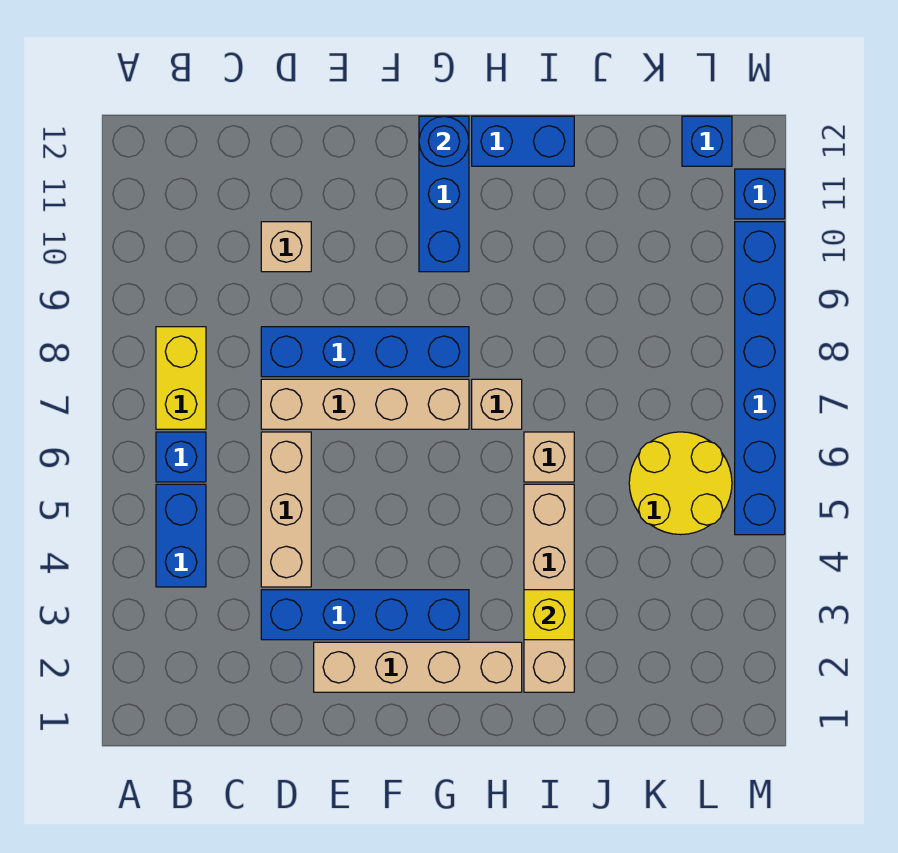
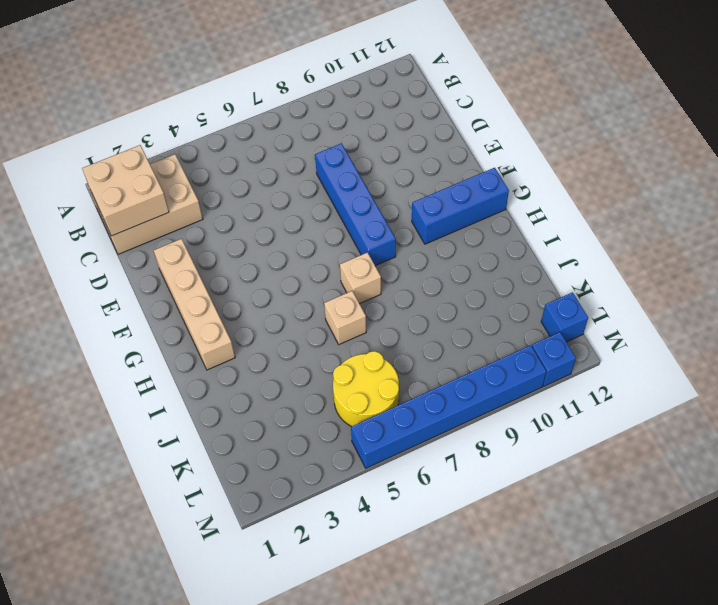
tan brick B1:C3 level 1 -> none
tan brick B1:C2 level 2 -> none
none -> blue brick B4:B5 level 1
none -> blue brick B6 level 1
none -> yellow brick B7:B8 level 1

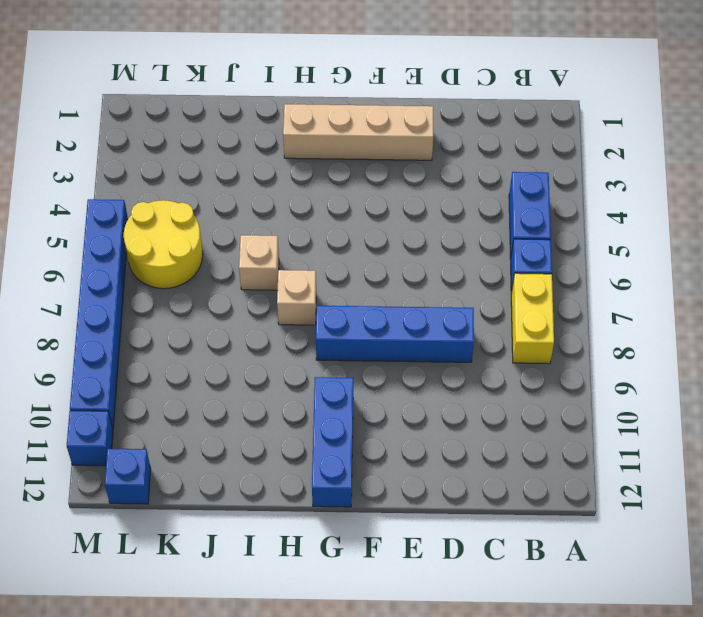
none -> blue brick D3:G3 level 1
none -> tan brick D4:D6 level 1
none -> tan brick D7:G7 level 1

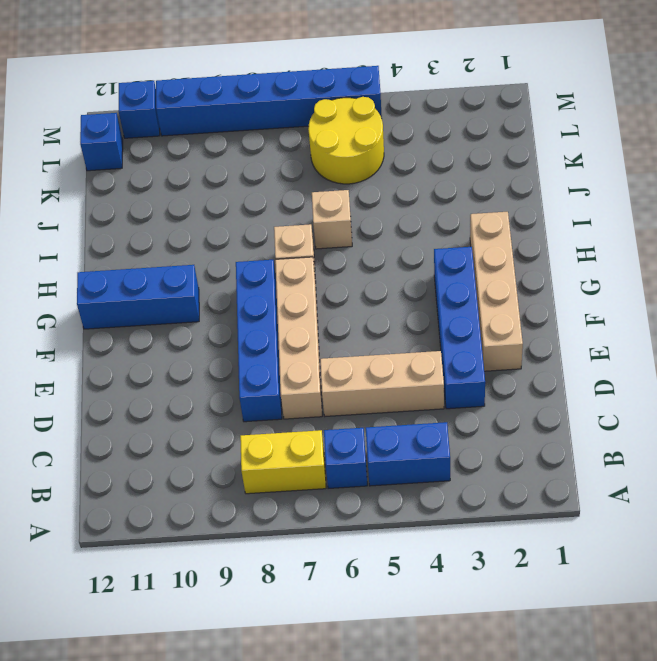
none -> tan brick D10 level 1
none -> blue brick H12:I12 level 1
none -> tan brick I2:I5 level 1

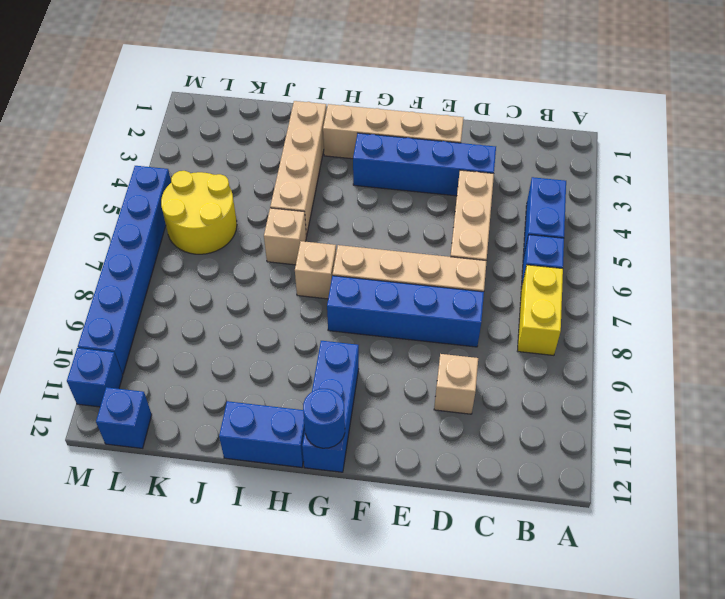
none -> yellow brick I3 level 2

